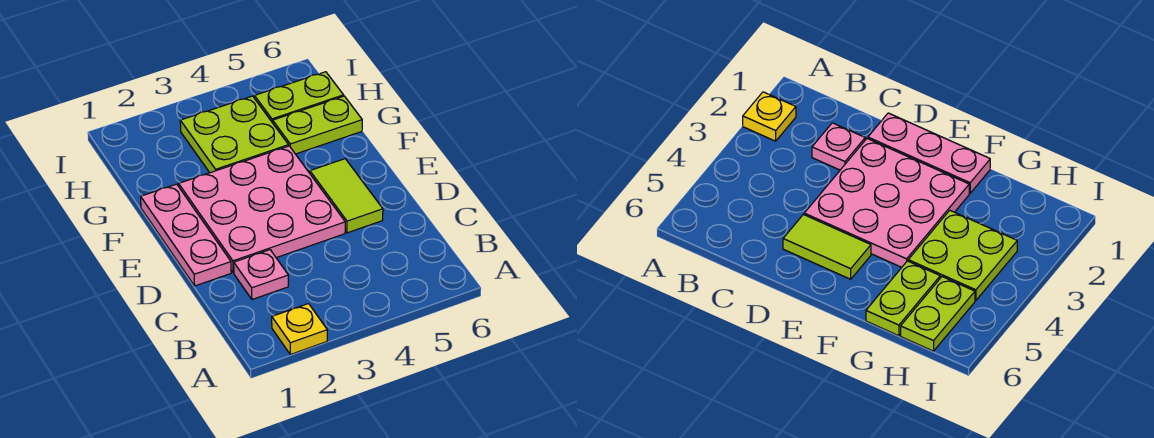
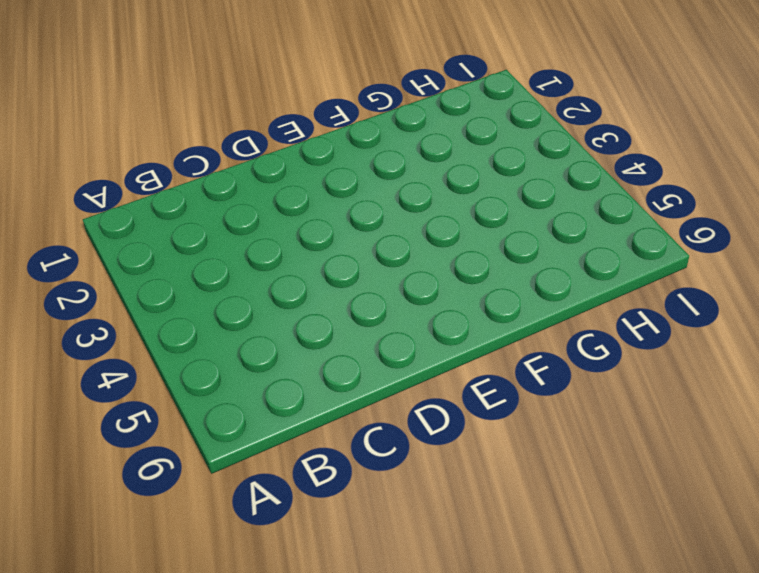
none -> yellow plate A2 level 1
none -> pink plate C2 level 1

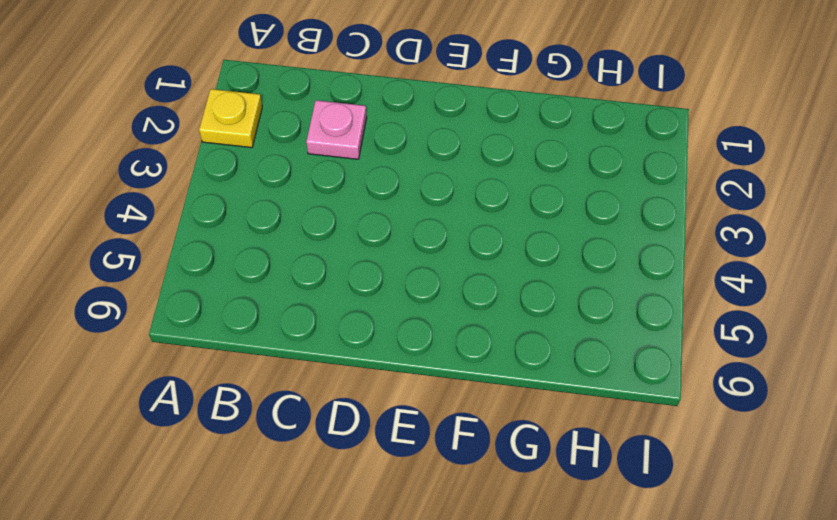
none -> pink plate D1:F1 level 1
none -> pink plate D2:F4 level 1

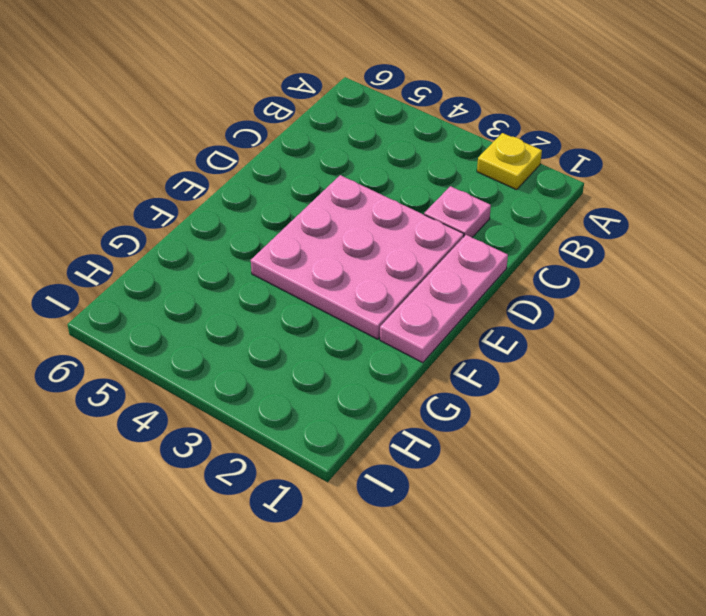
none -> lime tile D5:E5 level 1
none -> lime plate G3:H4 level 1

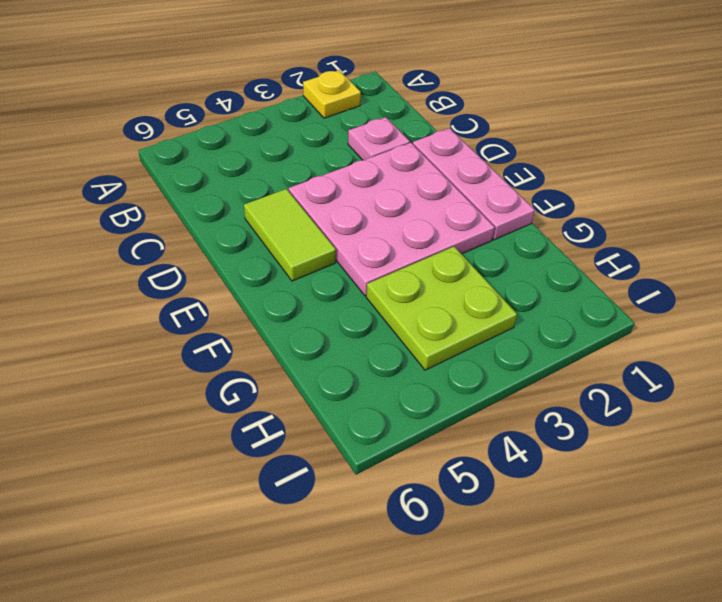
none -> lime plate G5:G6 level 1
none -> lime plate H5:H6 level 1

